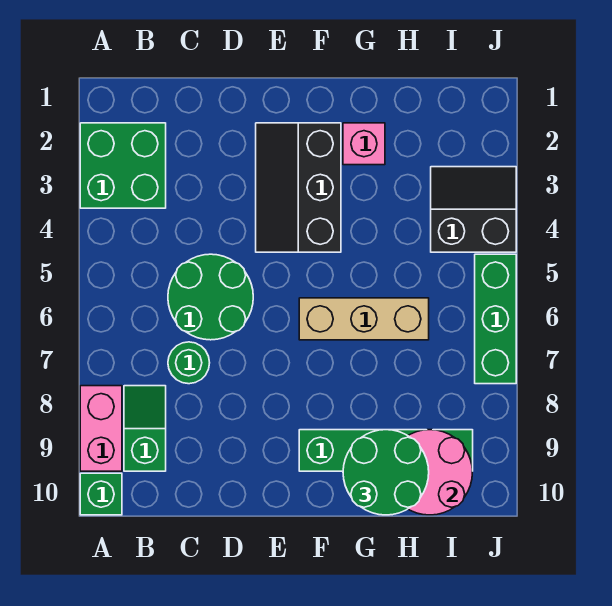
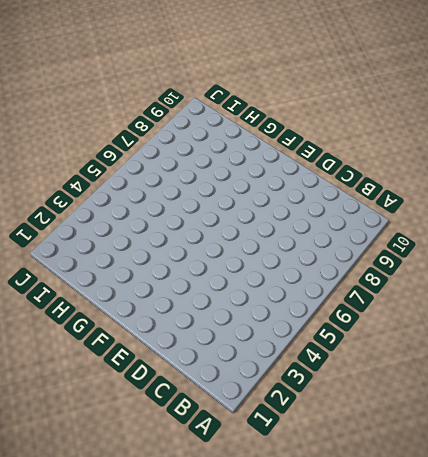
none -> green brick A2:B3 level 1
none -> pink brick A8:A9 level 1
none -> green brick A10 level 1

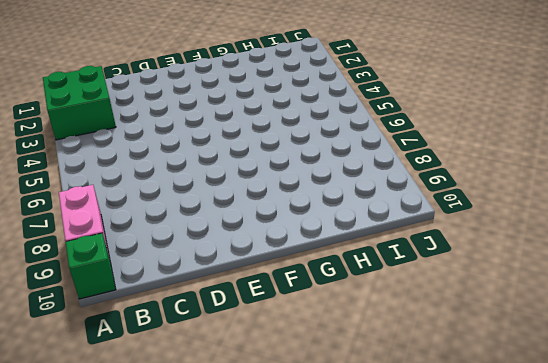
none -> green slope B8:B9 level 1 top 9
none -> green round brick C5:D6 level 1
none -> green round brick C7 level 1

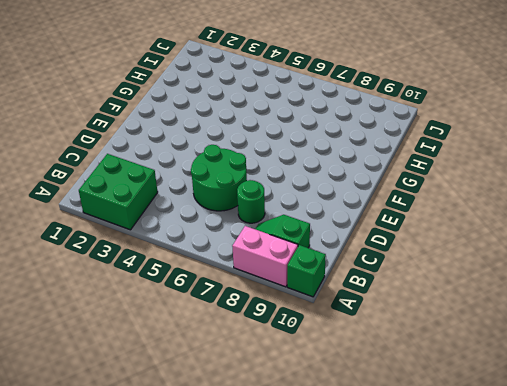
none -> black slope E2:F4 level 1 top F
none -> tan brick F6:H6 level 1
none -> green brick F9:I9 level 1

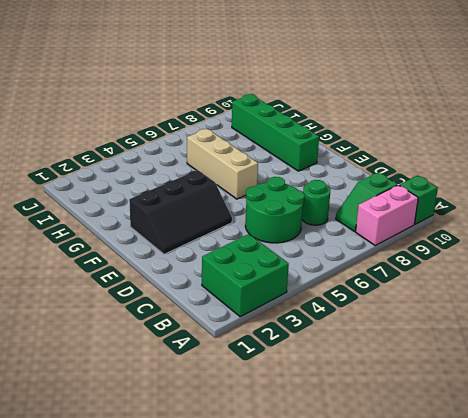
none -> pink brick G2 level 1
none -> black slope I3:J4 level 1 top 4
none -> green brick J5:J7 level 1

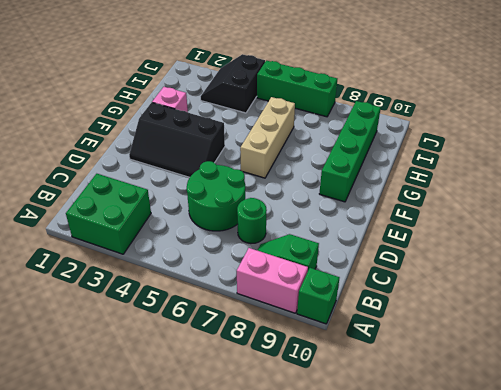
none -> pink round brick H9:I10 level 2
none -> green round brick G9:H10 level 3

